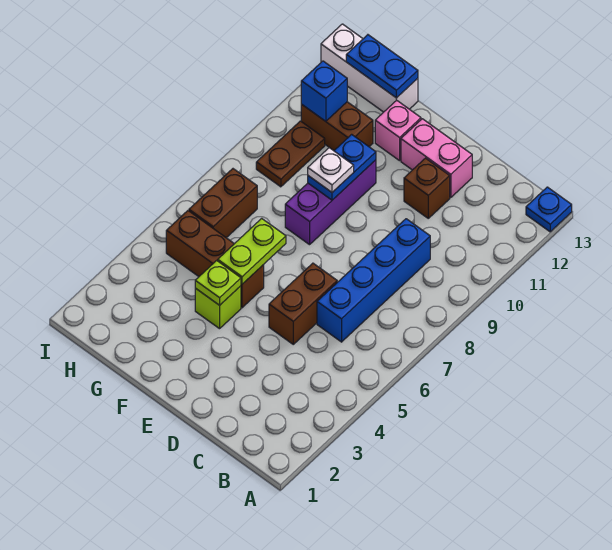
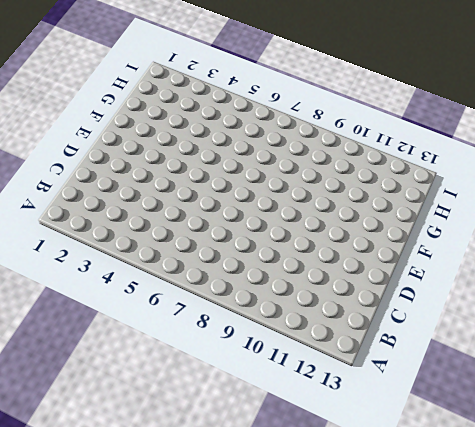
none -> blue plate A13 level 1
none -> blue brick C6:C9 level 1
none -> brown brick D5:D6 level 1

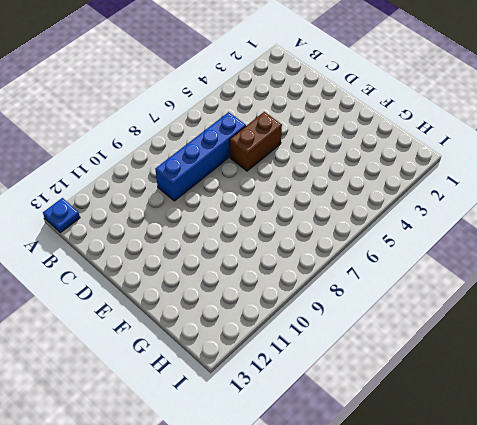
none -> brown brick D11 level 1
none -> pink brick D12:E12 level 1
none -> lime brick F4 level 1

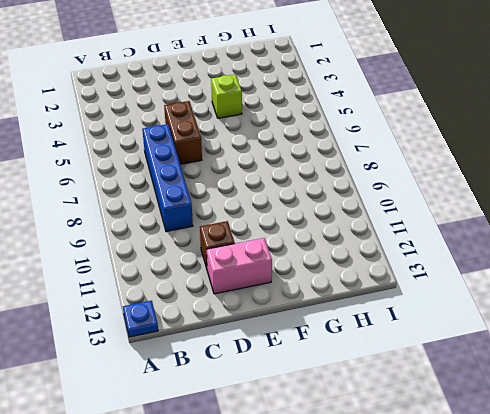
none -> brown brick F5:H5 level 1
none -> purple brick F8:F10 level 1
none -> pink brick F12 level 1

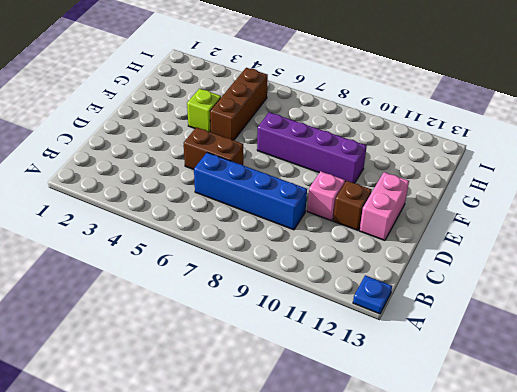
pink brick D10 level 1 -> pink brick F12 level 1
purple brick F7:F10 level 1 -> purple brick F8:F10 level 1
none -> brown brick G11:H11 level 1
none -> white brick G13:I13 level 1
none -> brown brick H6:H7 level 1

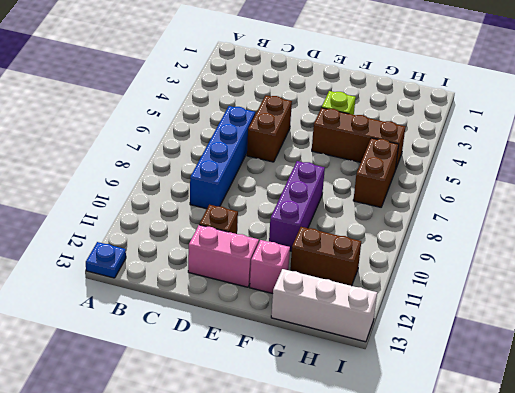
none -> brown plate H9:H10 level 1
none -> lime plate F4 level 2
none -> lime plate F5:F6 level 2

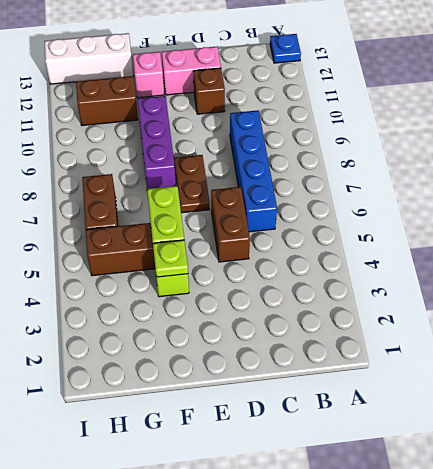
brown plate E7:E8 level 1 -> brown plate H9:H10 level 1
none -> blue plate F9:F10 level 2
none -> blue plate G13:H13 level 2
none -> blue brick H11 level 2

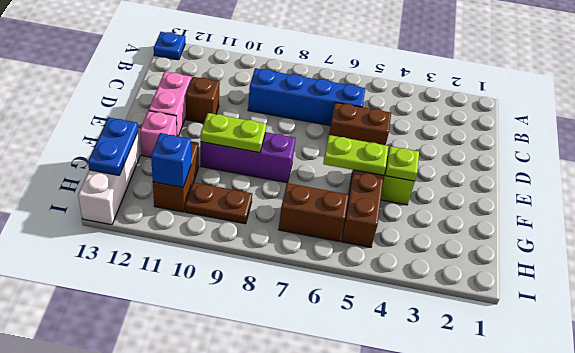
lime plate F9:F10 level 2 -> blue plate F9:F10 level 2
none -> white plate F9 level 3

